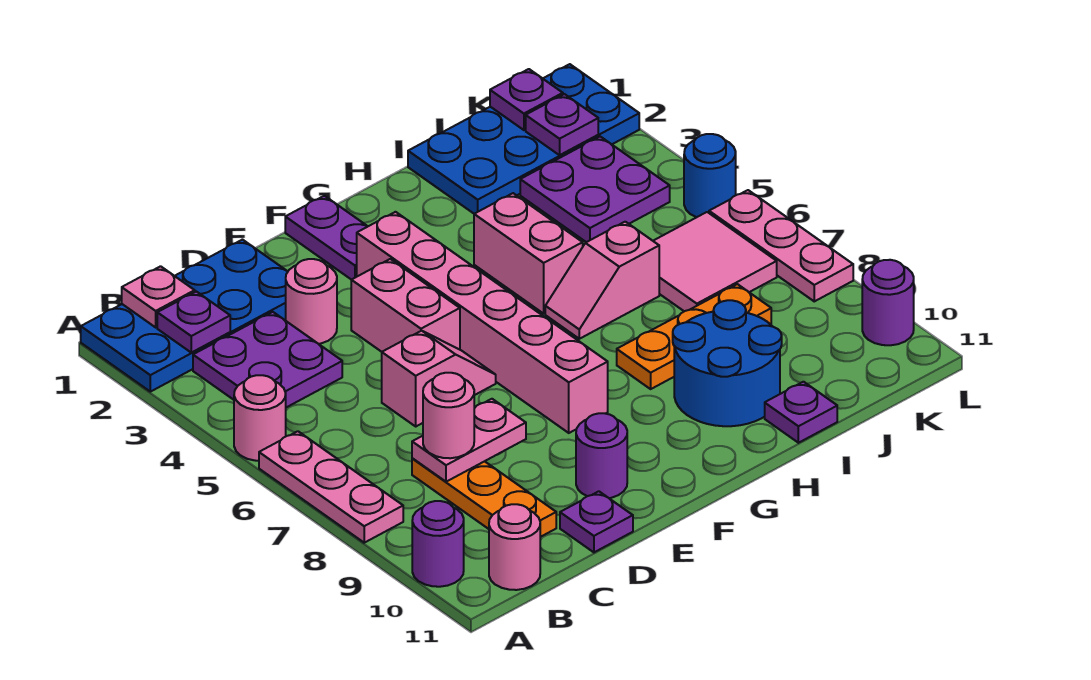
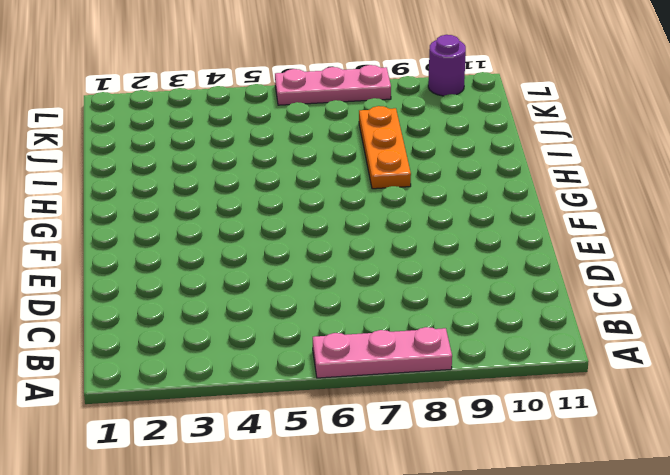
none -> blue plate A1:D2 level 1
none -> pink round brick A5 level 1
none -> purple round brick A10 level 1
none -> purple plate B3:C4 level 1

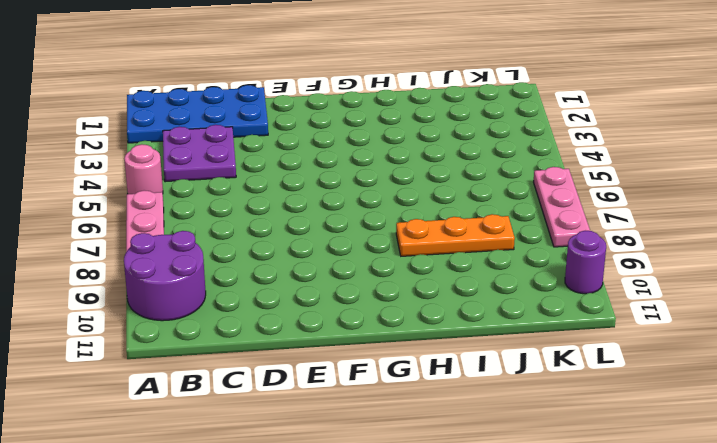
purple round brick A9:B10 level 1 -> purple round brick A10 level 1
none -> pink round brick B11 level 1
none -> orange plate C8:C10 level 1
none -> pink round brick D3 level 1
none -> pink slope D6:E6 level 1 top D

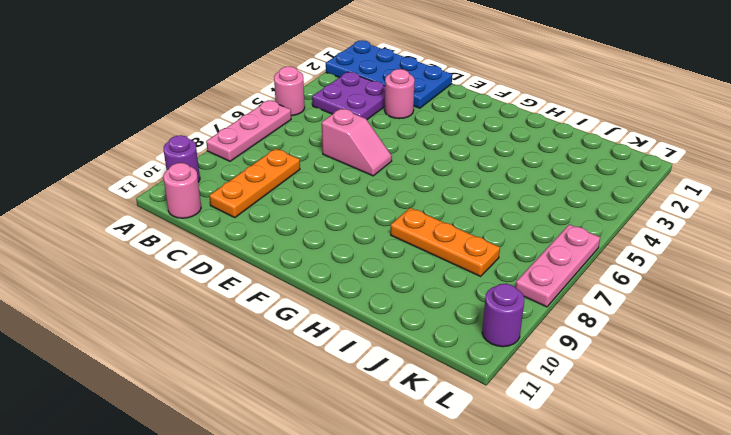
none -> purple plate D11 level 1
none -> pink brick E4:E5 level 1
none -> purple round brick E10 level 1
none -> purple plate F1:F2 level 1

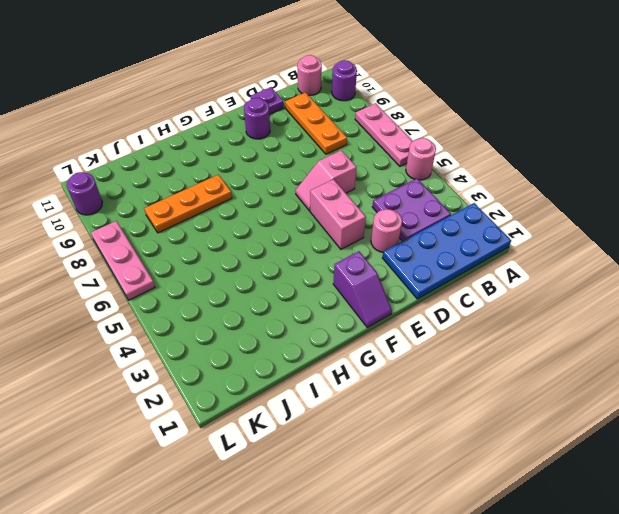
purple slope F1:F2 level 1 top 2 -> purple plate F1:F2 level 1
none -> pink brick F3:F8 level 1
none -> pink brick H4:H5 level 1
none -> pink slope H6:I6 level 1 top I
none -> blue round brick H9:I10 level 1

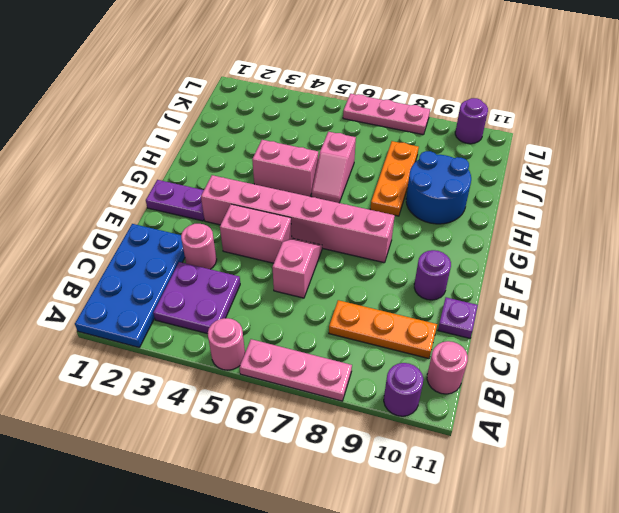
none -> blue plate I1:L2 level 1
none -> purple plate I11 level 1
none -> purple plate J3:K4 level 1
none -> pink tile J6:K7 level 1

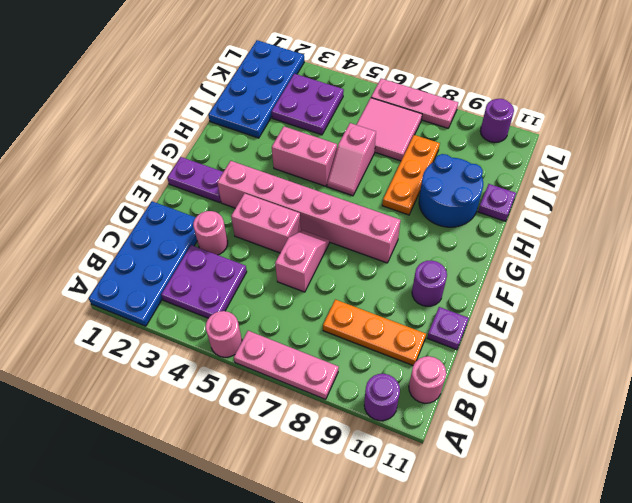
none -> blue round brick L5 level 1
none -> pink plate B1 level 2
none -> purple plate B2 level 2
none -> pink plate C8:D8 level 2

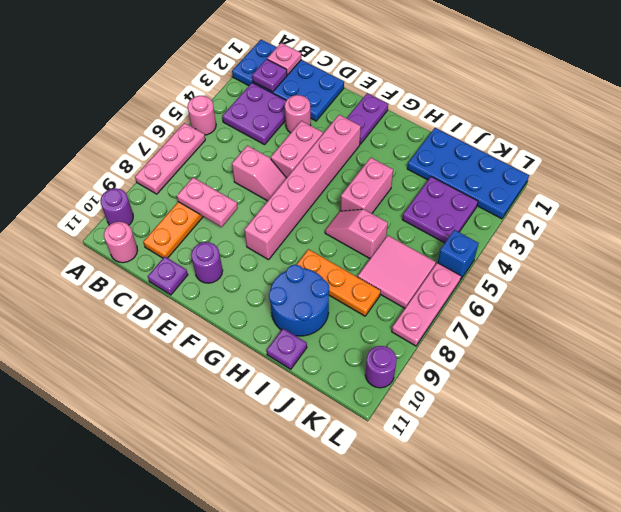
blue brick L5 level 1 -> blue round brick L5 level 1
none -> purple plate K1 level 2
none -> purple plate K2 level 2
none -> pink round brick C8 level 3

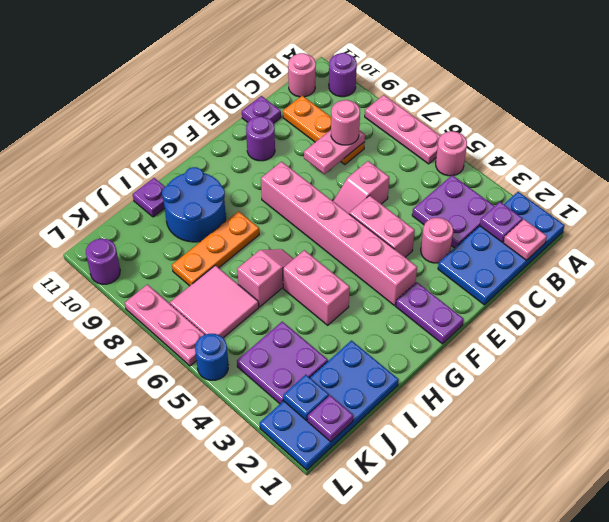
blue plate K2 level 2 -> purple plate K2 level 2

